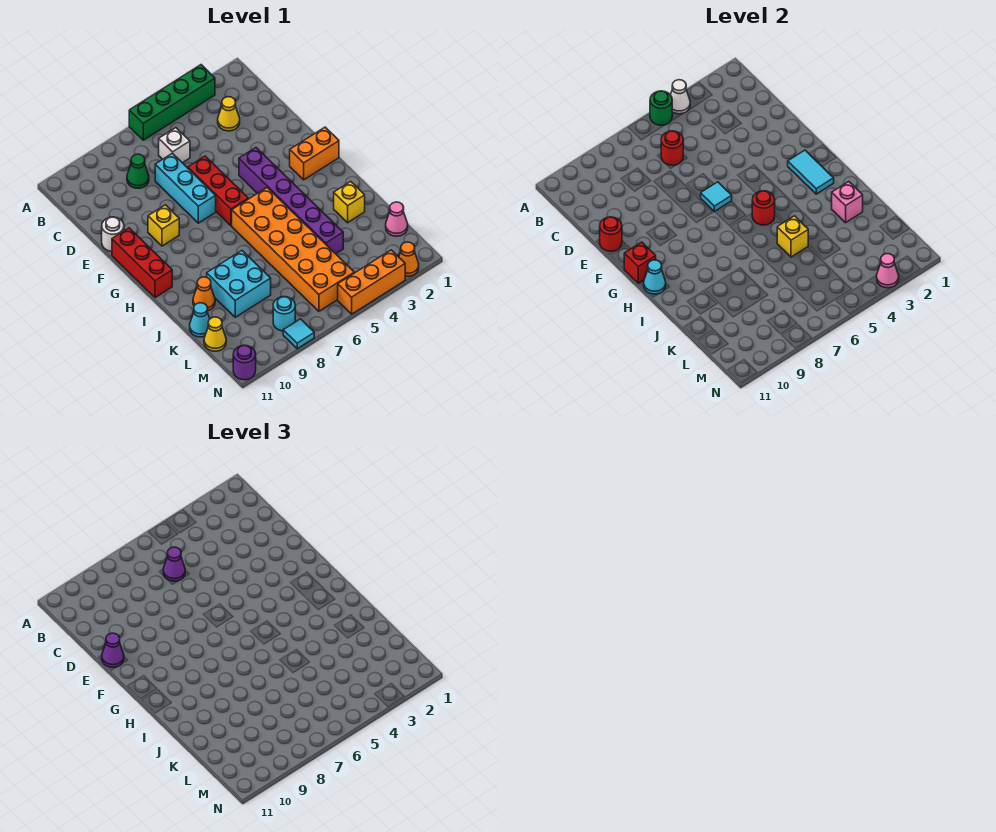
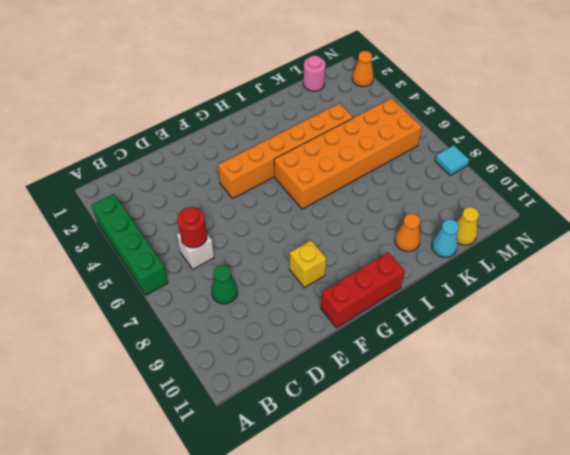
orange brick F4:K4 level 1 -> purple brick F4:K4 level 1
pink round brick L1 level 1 -> pink cone L1 level 1
none -> yellow cone C3 level 1
none -> cyan brick D7:F7 level 1
none -> red brick E6:G6 level 1
none -> white round brick E11 level 1

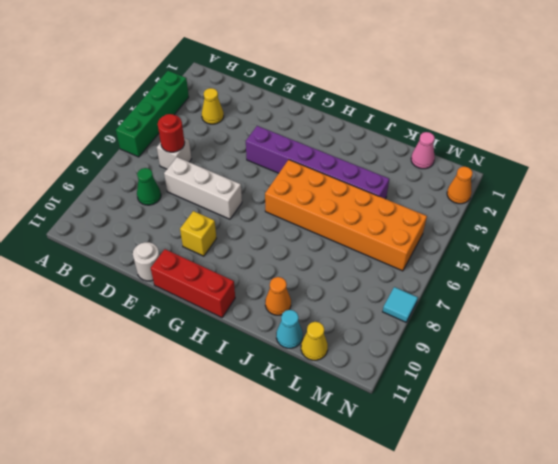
white brick D7:F7 level 1 -> cyan brick D7:F7 level 1
none -> red brick E6:G6 level 1
none -> orange brick G1:G2 level 1
none -> yellow brick J2 level 1
none -> cyan brick J8:K9 level 1

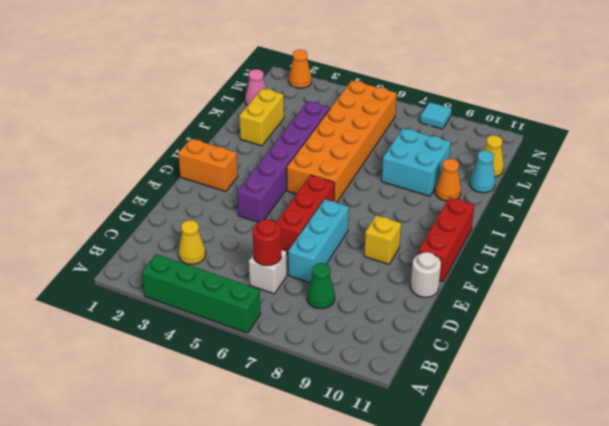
yellow brick J2:K2 level 1 -> yellow brick J2 level 1
none -> cyan round brick M8 level 1
none -> orange brick N3:N5 level 1
none -> purple round brick N11 level 1
none -> white cone A4 level 2

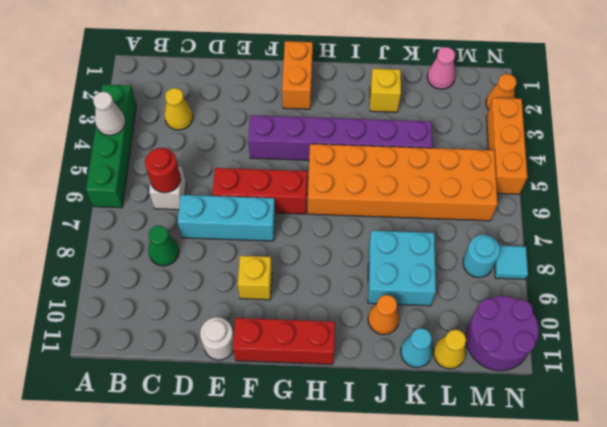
purple round brick M10:N11 level 1 -> purple round brick N11 level 1
none -> green round brick A5 level 2
none -> red round brick E11 level 2
none -> cyan tile F6 level 2
none -> cyan tile G2:H2 level 2

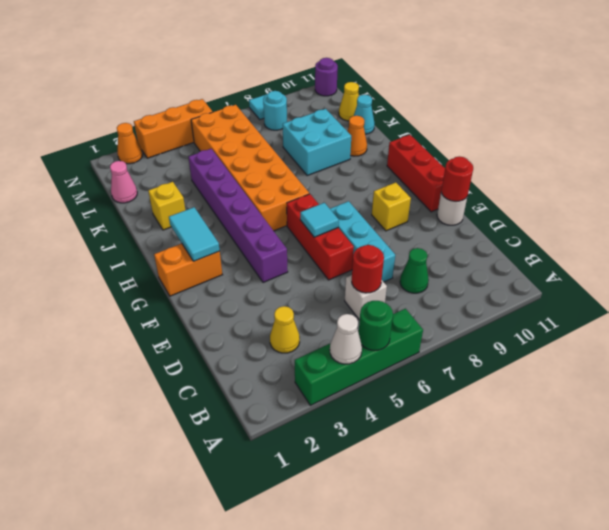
none -> red brick G11 level 2
none -> red round brick H5 level 2
none -> cyan cone H11 level 2
none -> pink brick J2 level 2

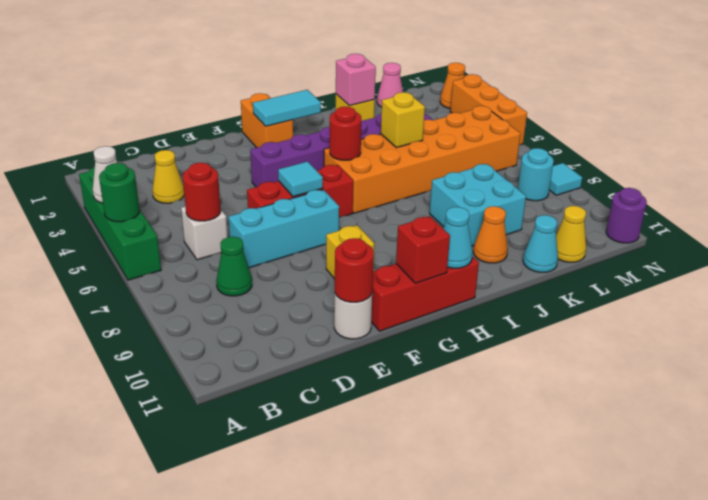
none -> pink cone N3 level 2
none -> purple cone C6 level 3
none -> purple cone E11 level 3

